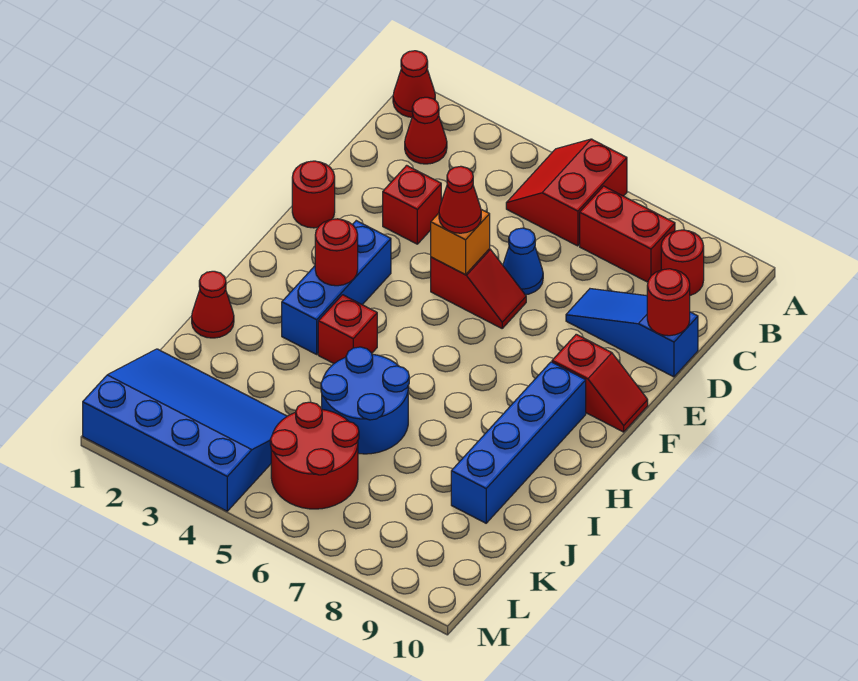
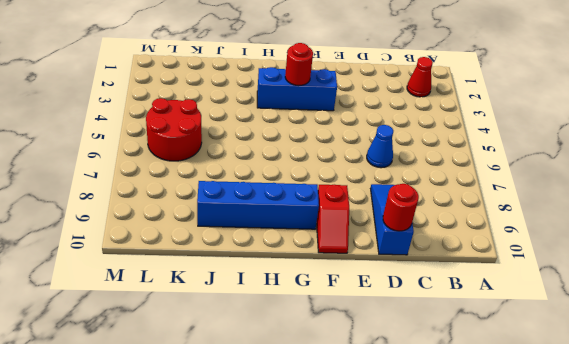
none -> red cone A1 level 1
none -> red slope A5:B6 level 1 top 6
none -> red brick B7:B8 level 1

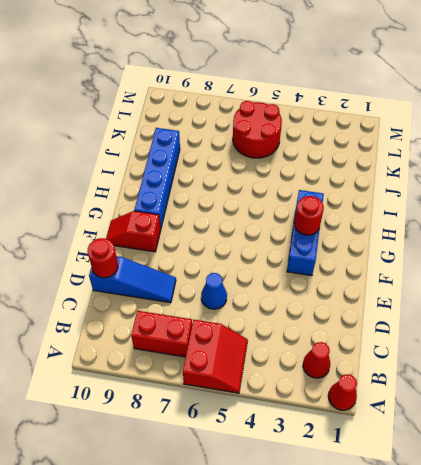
none -> red round brick B9 level 1
none -> red brick D3 level 1
none -> red round brick E1 level 1

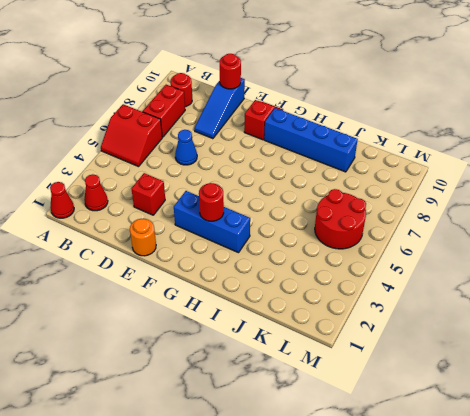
orange round brick E1 level 1 -> red round brick E1 level 1
none -> red slope E5:E6 level 1 top 5
none -> red brick H4 level 1
none -> red cone I1 level 1

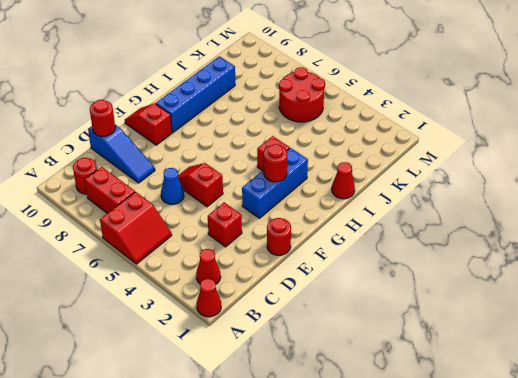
none -> blue round brick I5:J6 level 1
none -> blue slope K1:M4 level 1 top M
none -> orange brick E5 level 2

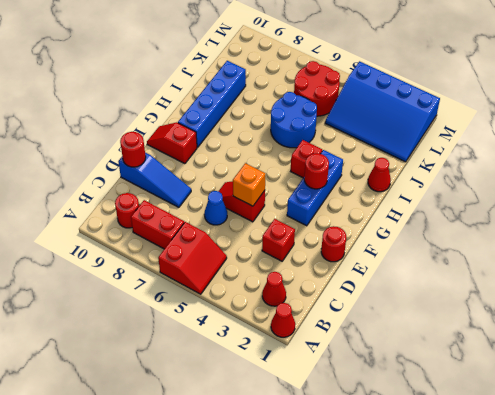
none -> red cone E5 level 3

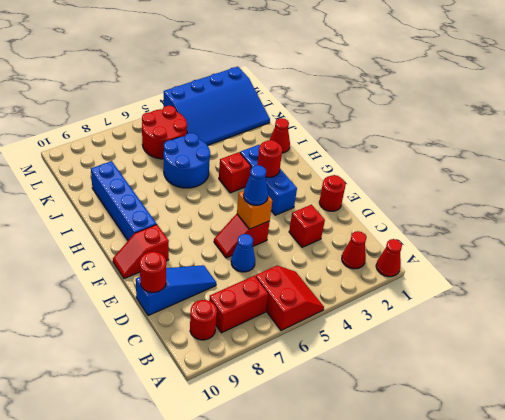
blue cone E5 level 3 -> red cone E5 level 3

